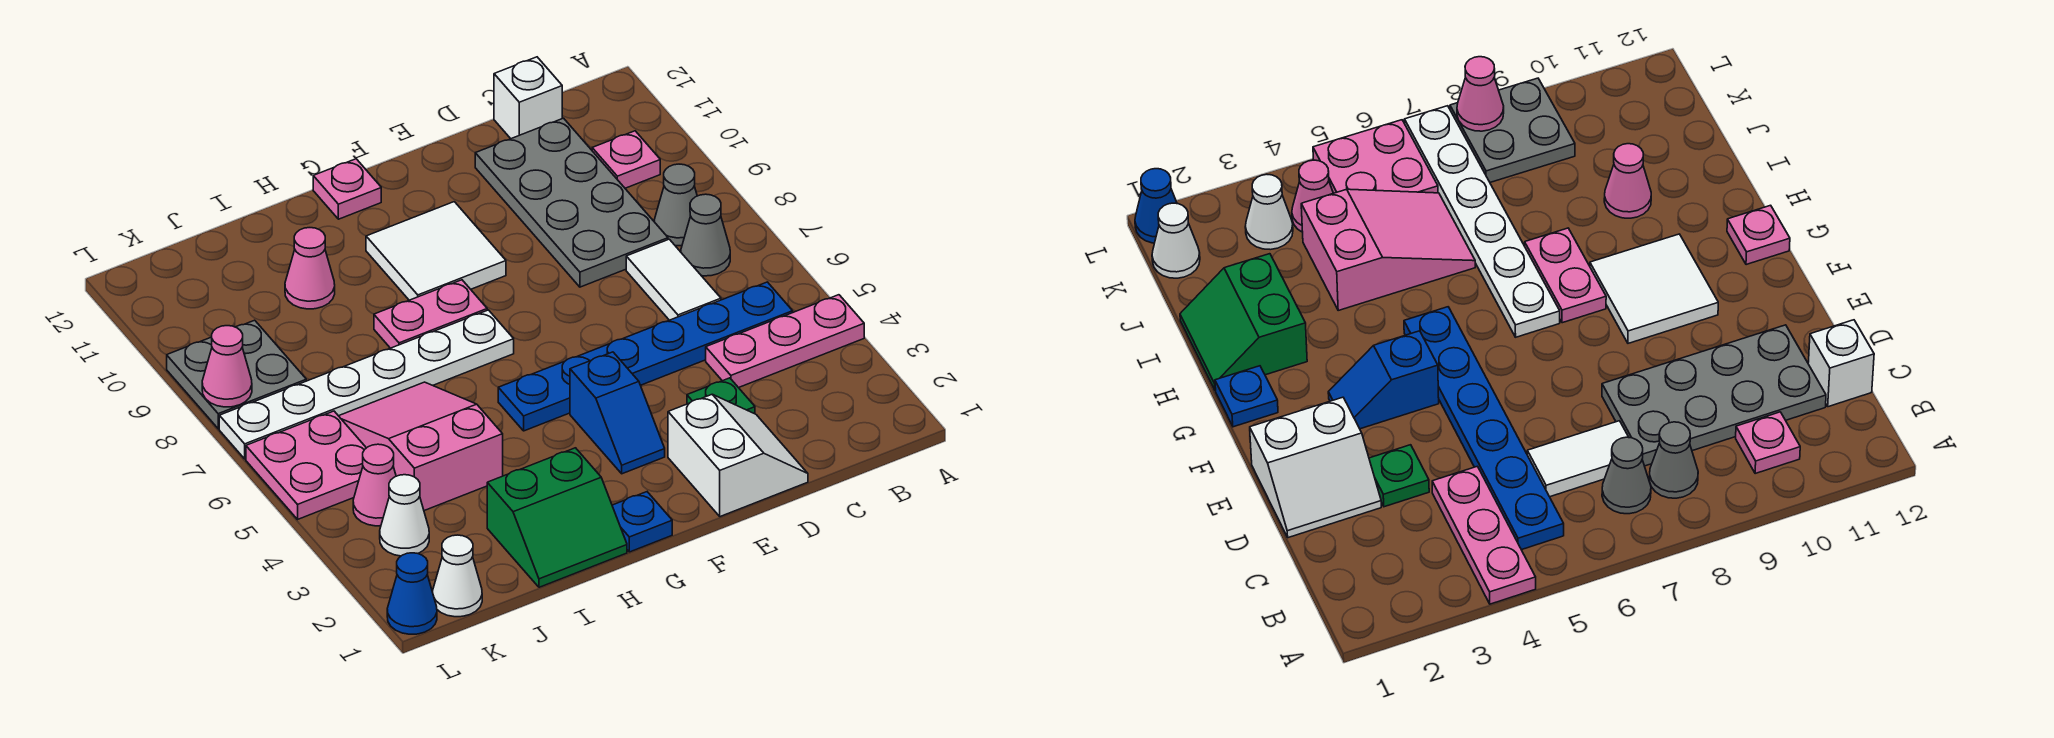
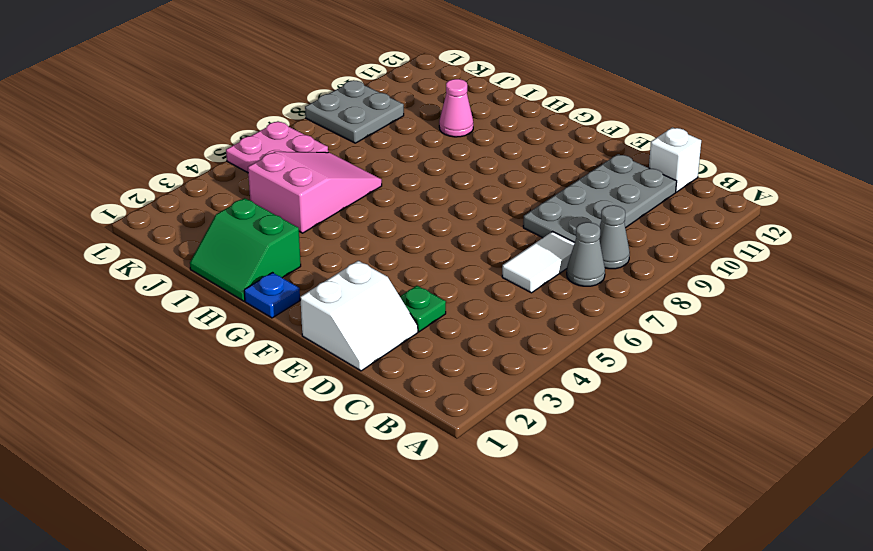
none -> pink plate A4:C4 level 1
none -> blue plate B5:G5 level 1
none -> pink plate B10 level 1

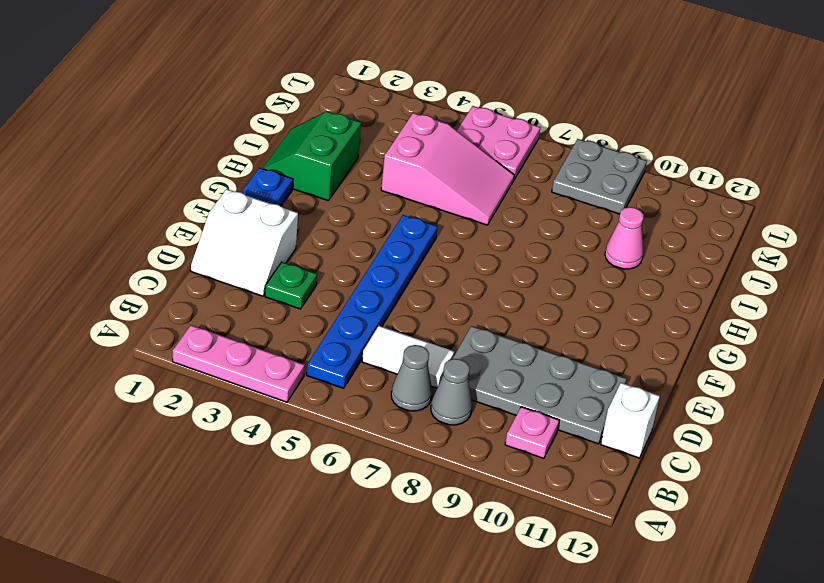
pink plate A2:A4 level 1 -> pink plate A4:C4 level 1
none -> blue slope F3:F4 level 1 top 4
none -> white tile F9:G10 level 1
none -> white plate G7:L7 level 1

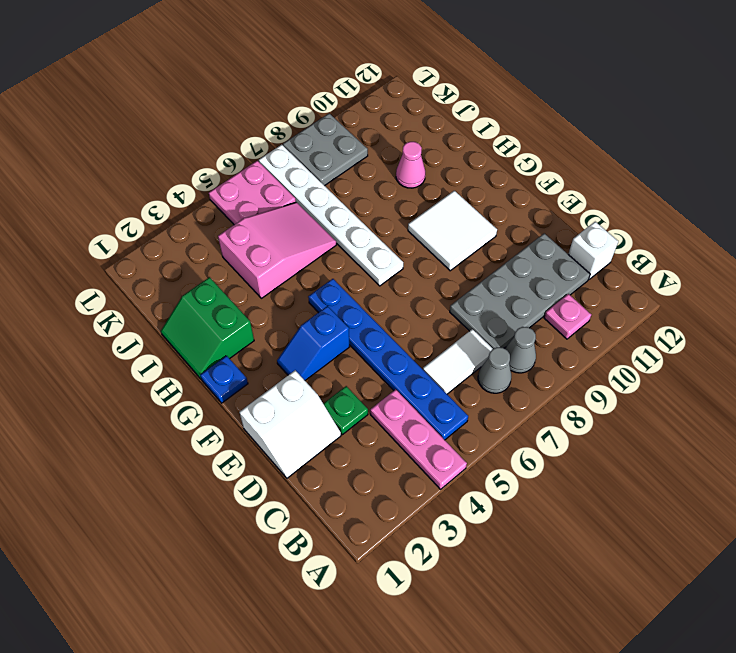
none -> pink plate G8:H8 level 1
none -> pink plate G12 level 1
none -> white cone K1 level 1

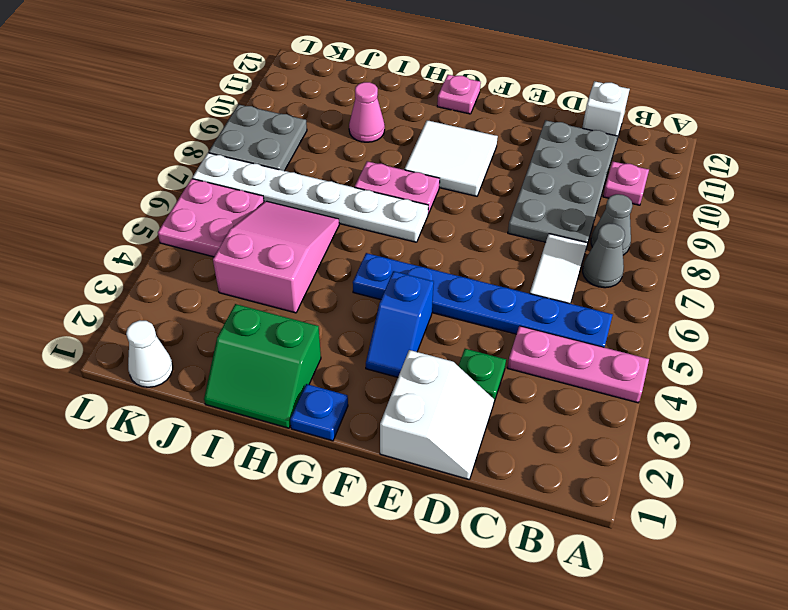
none -> white cone K3 level 1
none -> pink cone K4 level 1
none -> blue cone L1 level 1

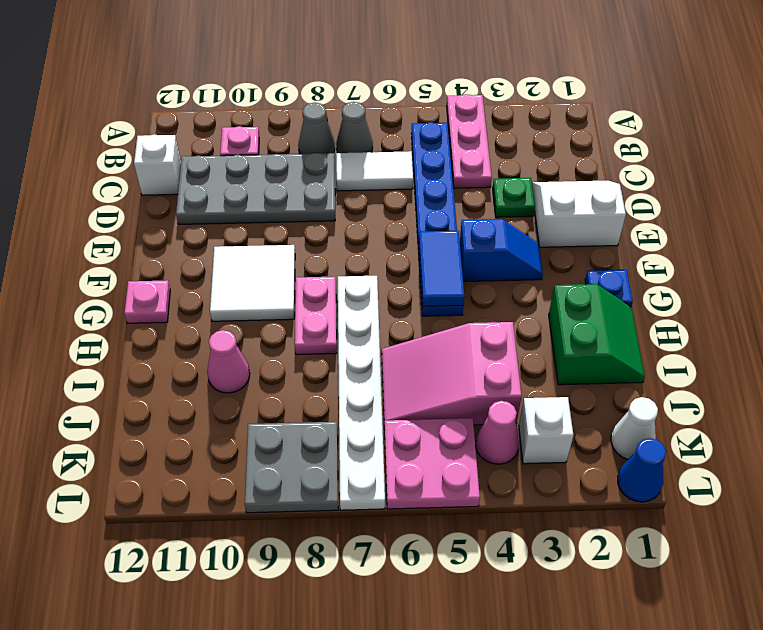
blue tile F5:G5 level 2 -> none
white brick K3 level 1 -> white cone K3 level 1
none -> pink cone L8 level 2

